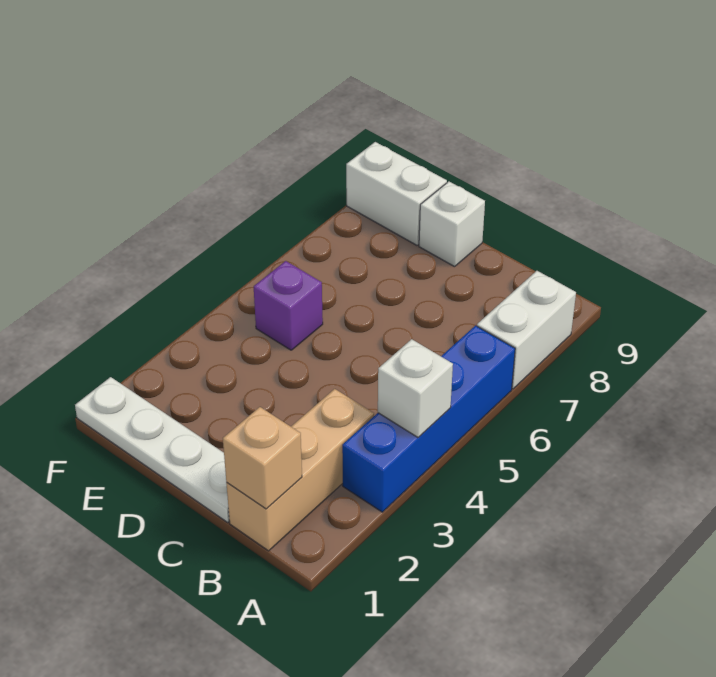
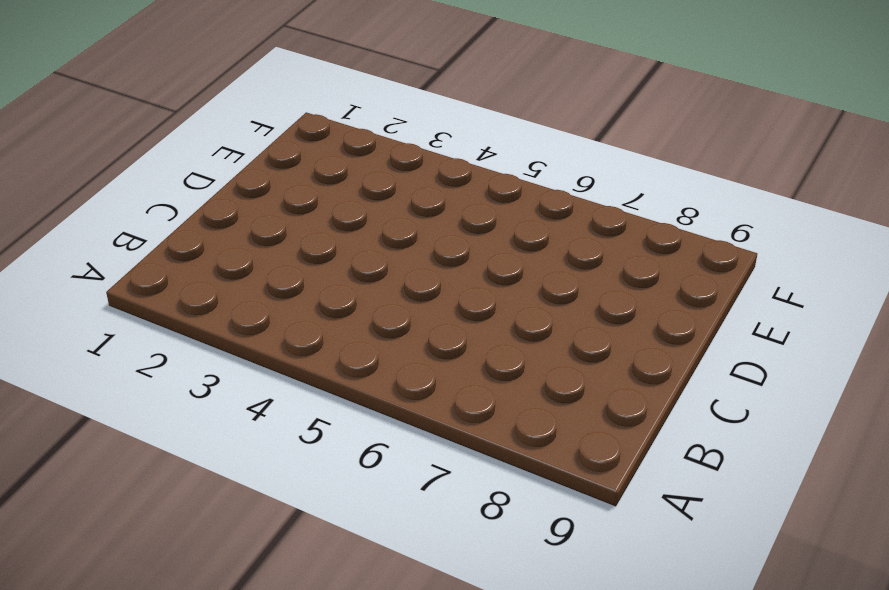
none -> blue brick A3:A6 level 1
none -> white brick A7:A8 level 1

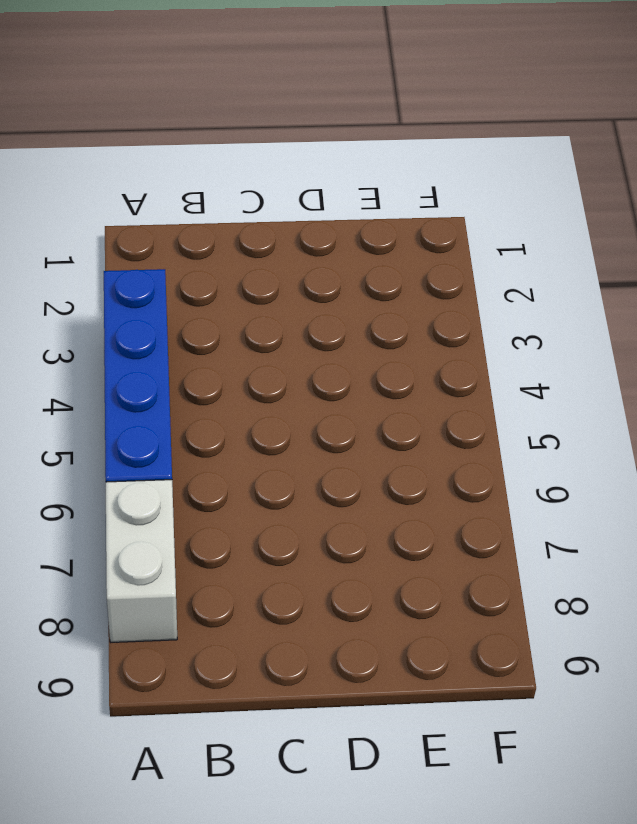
none -> tan brick B1:B3 level 1
none -> white plate C1:F1 level 1

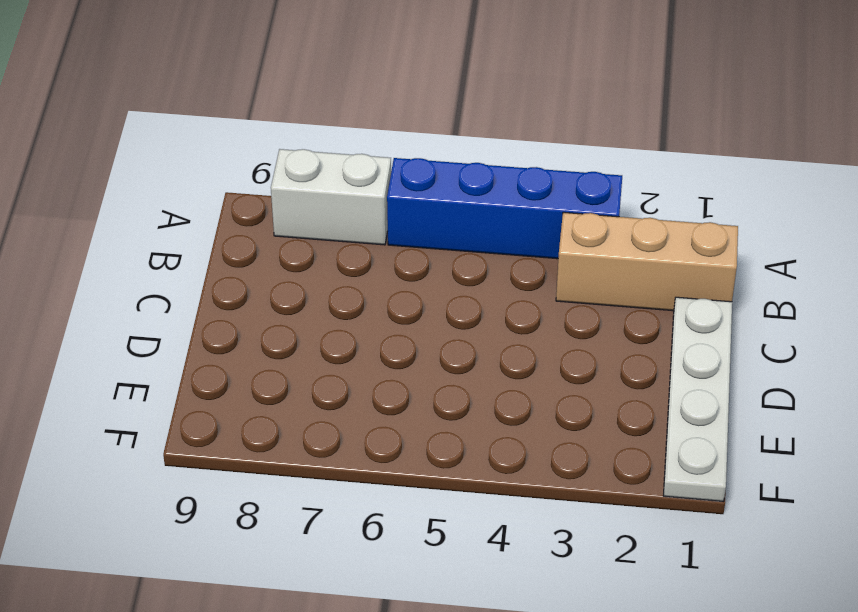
none -> white brick D9 level 1
none -> purple brick E5 level 1

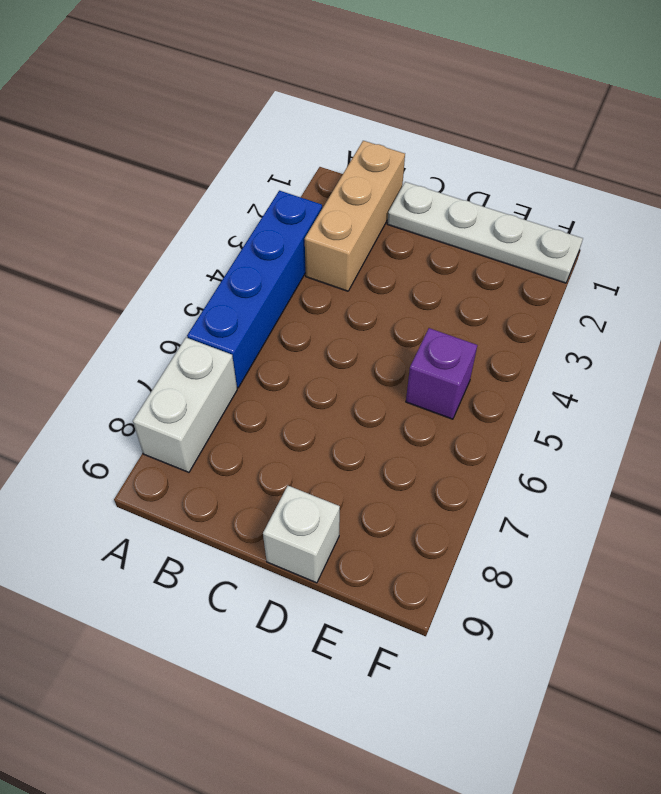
none -> white brick E9:F9 level 1
none -> white brick A4 level 2

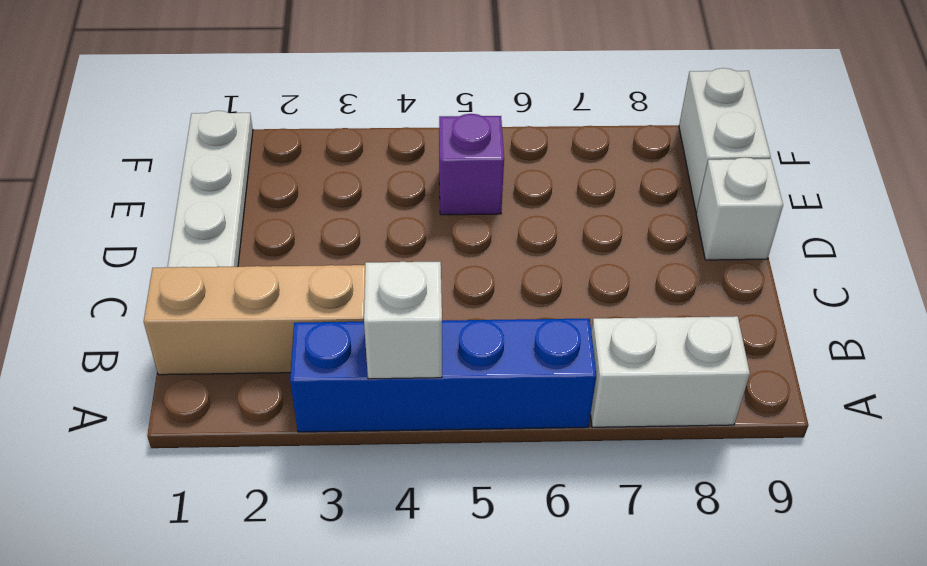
none -> tan brick B1 level 2

